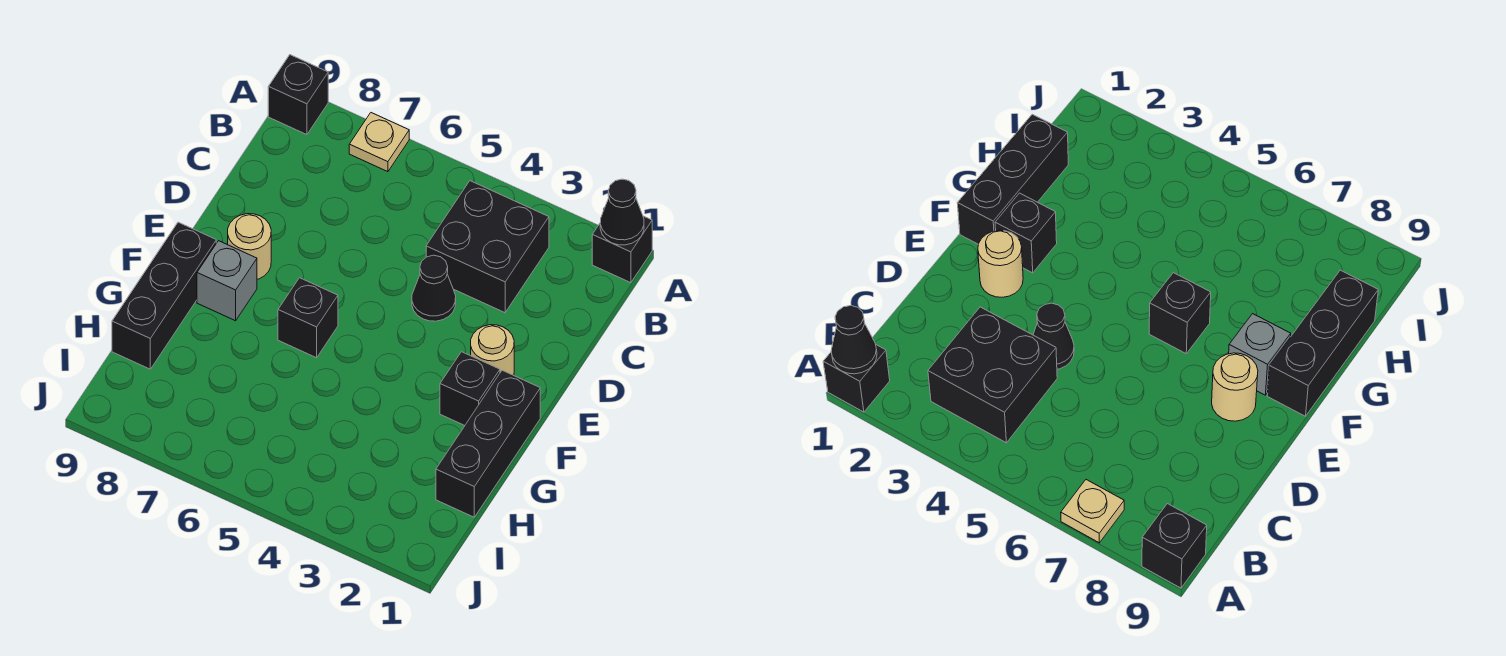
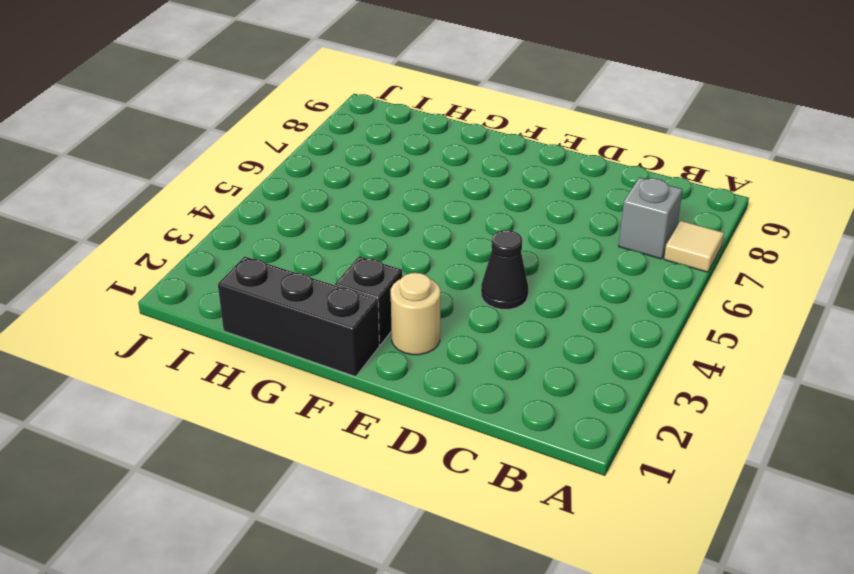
tan tile A7 level 1 -> tan plate A7 level 1
grey brick B7 level 1 -> grey brick F8 level 1
none -> black brick A1 level 1
none -> black brick A9 level 1
none -> black brick B3:C4 level 1

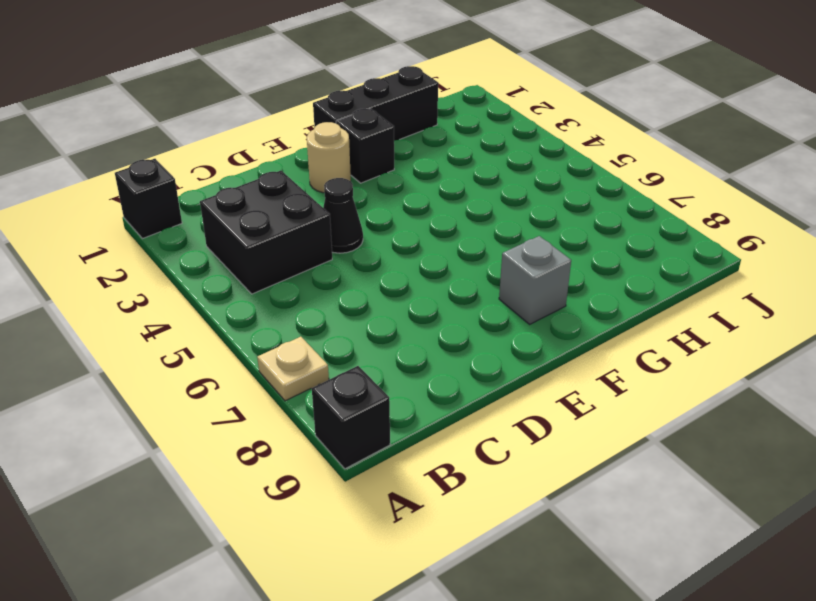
none -> tan round brick E8 level 1
none -> black brick F6 level 1
none -> black brick F9:H9 level 1

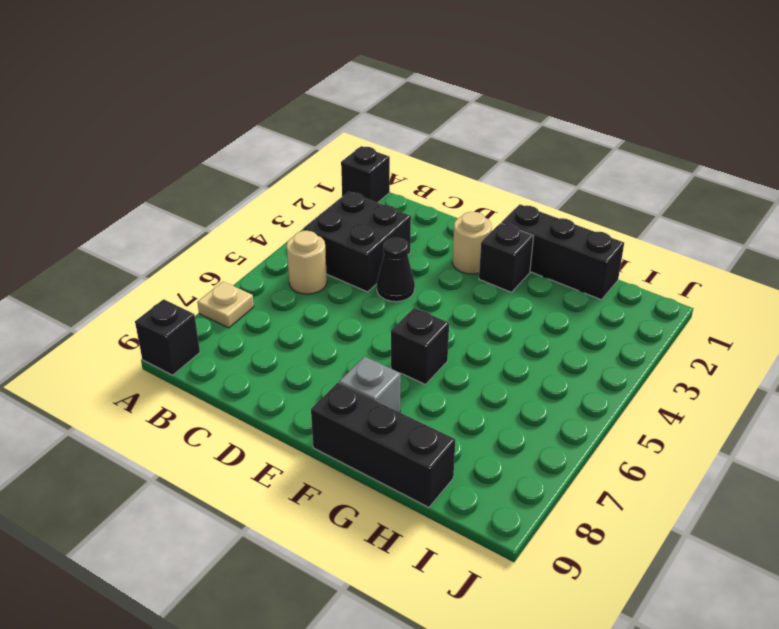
tan round brick B5 level 1 -> tan round brick E8 level 1
none -> black cone A1 level 2

